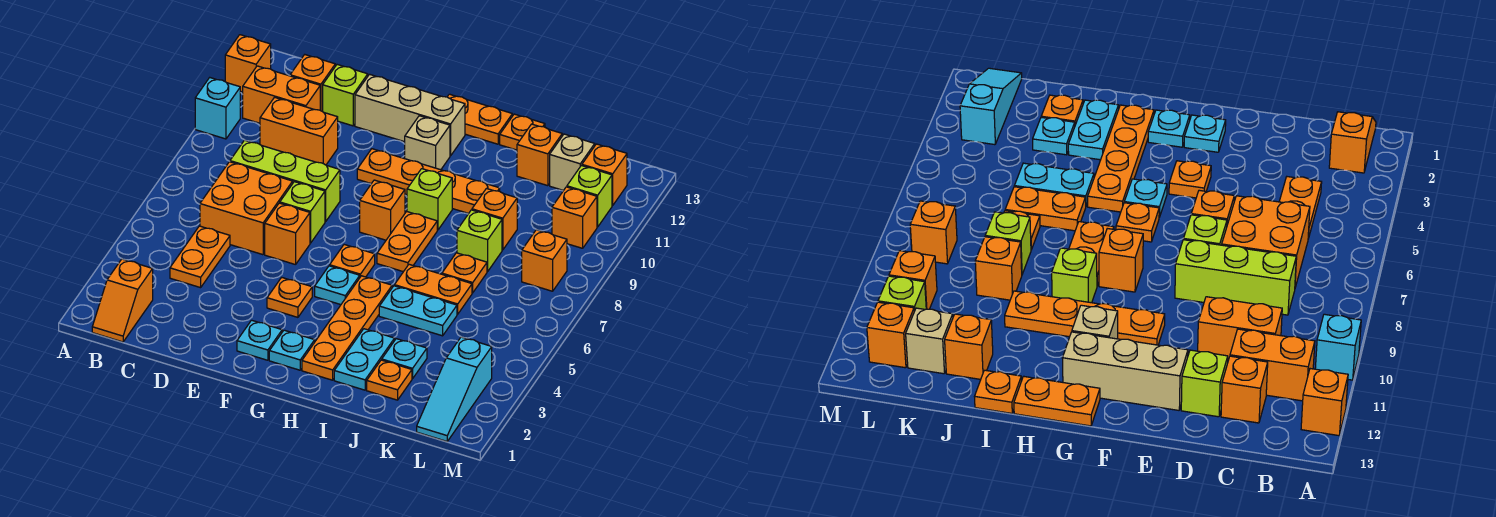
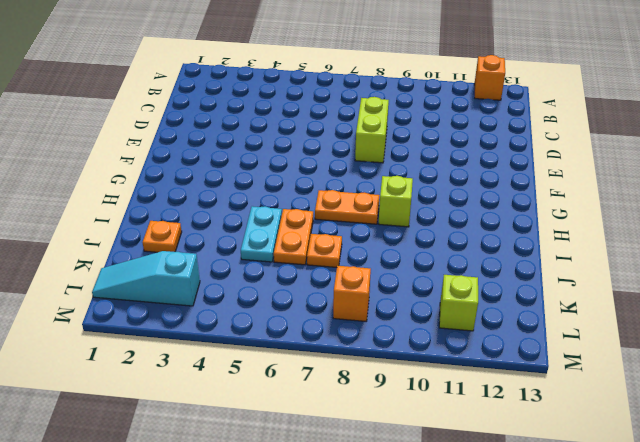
lime brick D8:E8 level 1 -> lime brick C8:E8 level 1
none -> cyan brick A10 level 1
none -> orange slope B1:B2 level 1 top 2
none -> orange brick B11:C11 level 1
none -> orange plate C4:C5 level 1

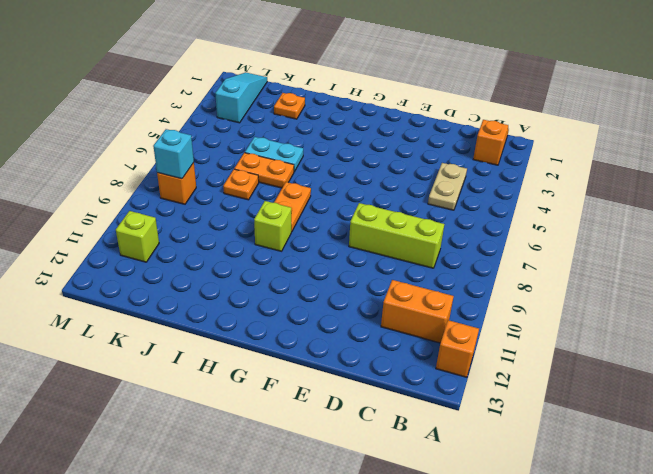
tan plate C4:C5 level 1 -> orange plate C4:C5 level 1
cyan brick L8 level 2 -> cyan brick A10 level 1
none -> orange brick C6:D7 level 1
none -> orange brick C10:D10 level 1
none -> orange brick C12 level 1
none -> lime brick D12 level 1

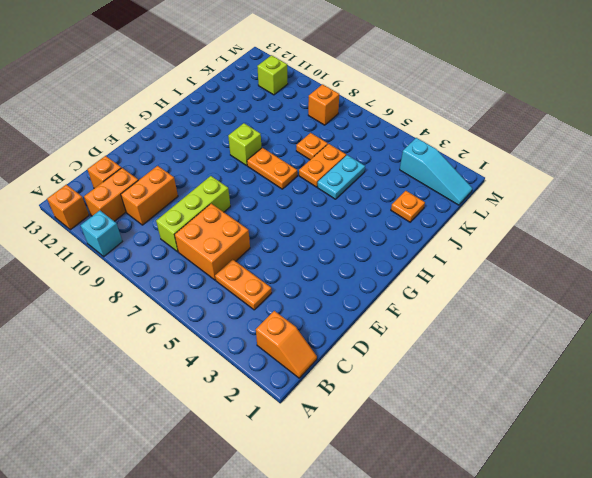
none -> lime brick D12 level 1
none -> orange brick E6 level 1
none -> lime brick E7 level 1
none -> tan brick E12:G12 level 1

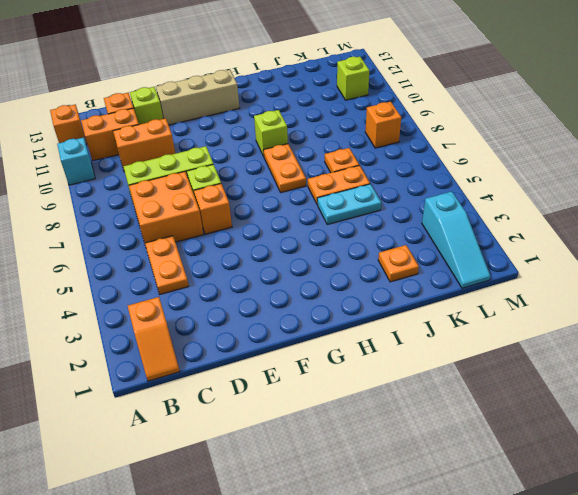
none -> cyan plate F2 level 1
none -> orange plate F4 level 1
none -> orange plate F10:I10 level 1
none -> cyan plate G2 level 1

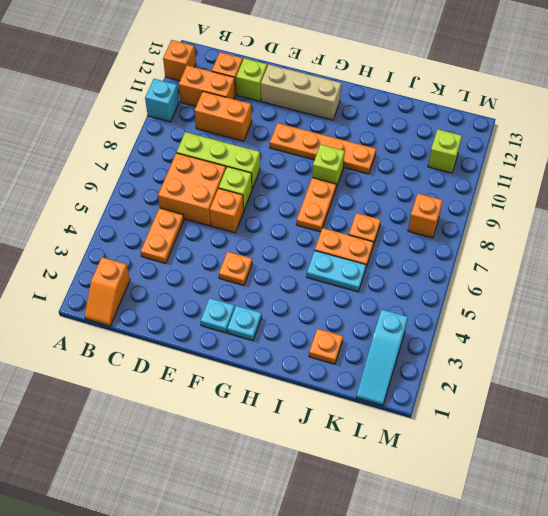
none -> cyan plate G5 level 1
none -> orange plate G6 level 1
none -> orange brick G8 level 1
none -> tan brick G11 level 1

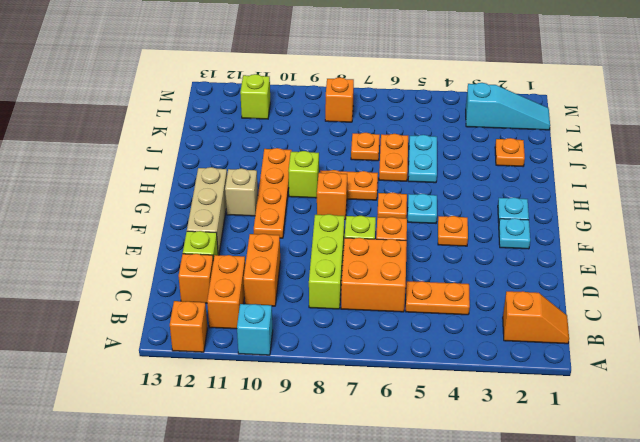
none -> orange plate G13:H13 level 1
none -> orange plate H2:H5 level 1
none -> cyan plate I2:I3 level 1
none -> orange plate I13 level 1

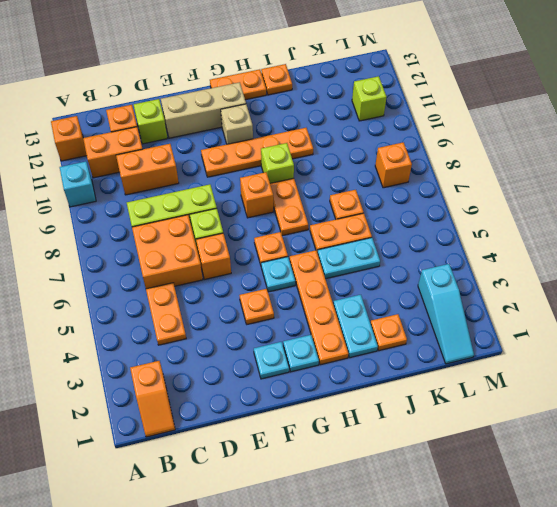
none -> cyan plate J3 level 1
none -> lime brick J8 level 1
none -> orange brick J9 level 1
none -> orange brick J12 level 1

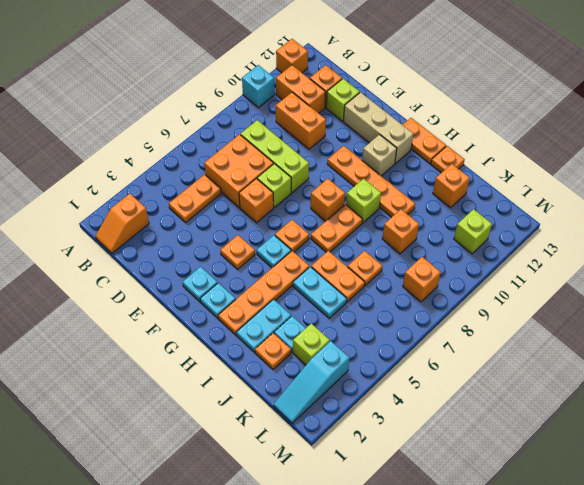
lime brick K3 level 1 -> lime brick J8 level 1
none -> tan brick K12 level 1
none -> orange brick L10 level 1
none -> orange brick L12 level 1

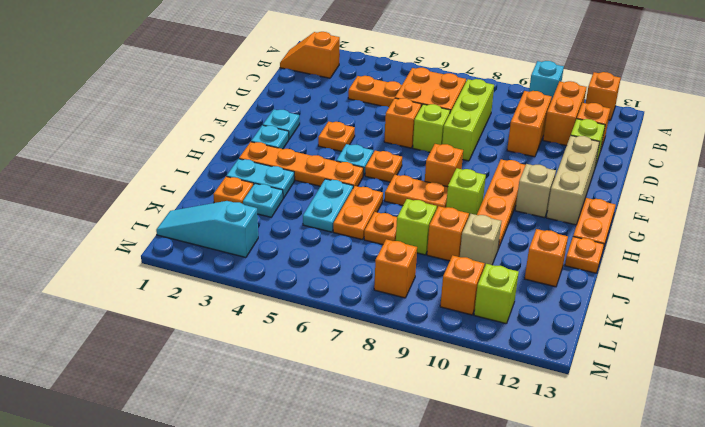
tan brick J10 level 1 -> tan brick K12 level 1
none -> orange brick L12 level 1

